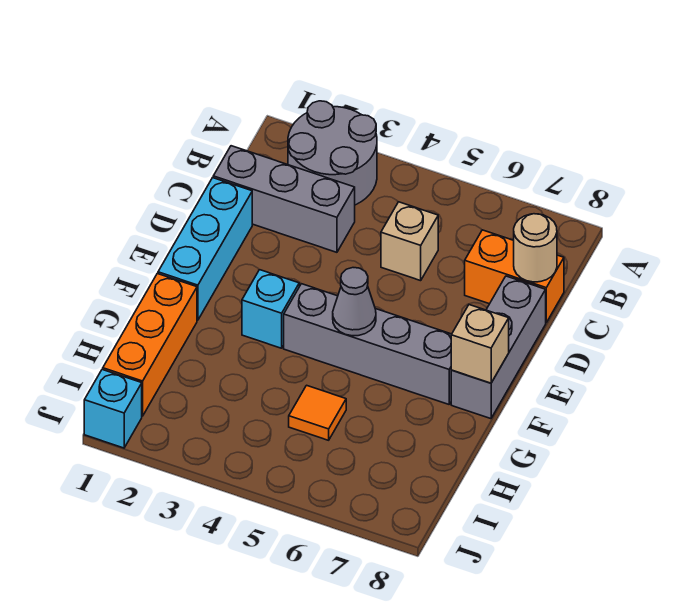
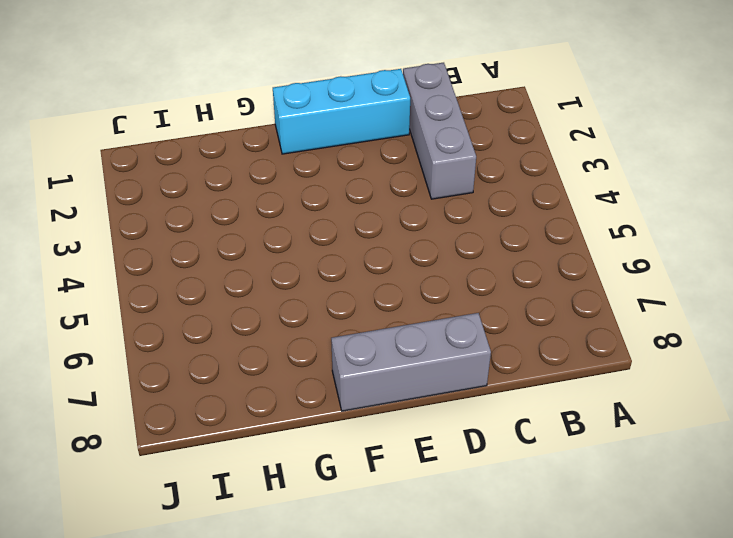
none -> grey round brick A2:B3 level 1
none -> tan brick C5 level 1
none -> orange brick C7:C8 level 1

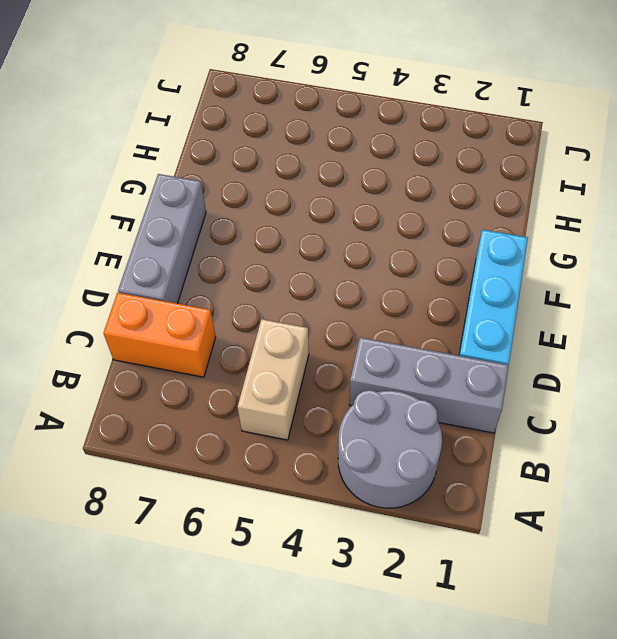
tan brick B5:C5 level 1 -> tan brick C5 level 1
none -> cyan brick F3 level 1
none -> grey brick F4:F7 level 1
none -> orange brick G1:I1 level 1

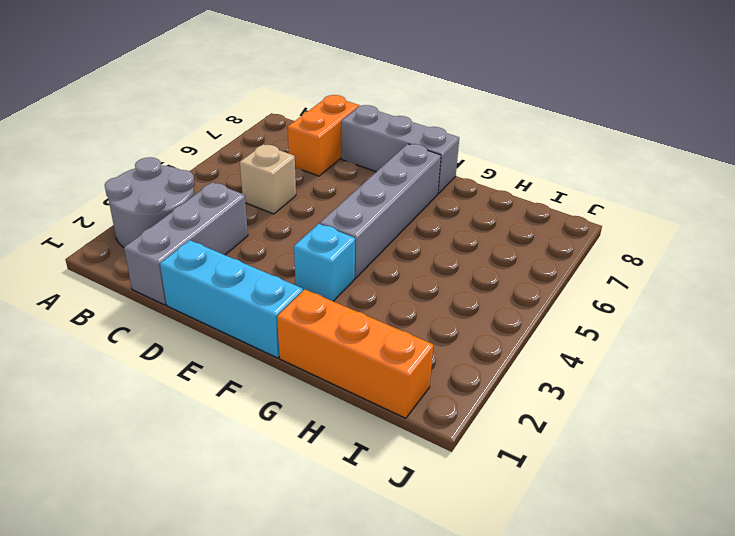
none -> orange tile H5 level 1
none -> cyan brick J1 level 1
none -> tan round brick C8 level 2

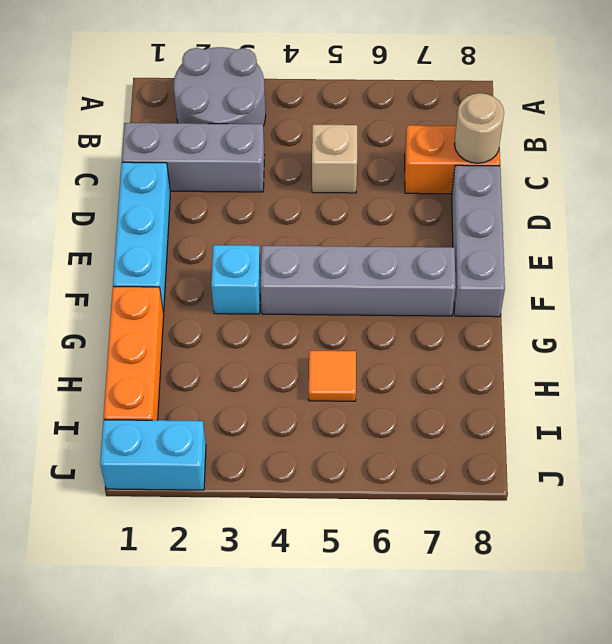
cyan brick J1:J2 level 1 -> cyan brick J1 level 1
none -> grey cone F5 level 2
none -> tan brick F8 level 2

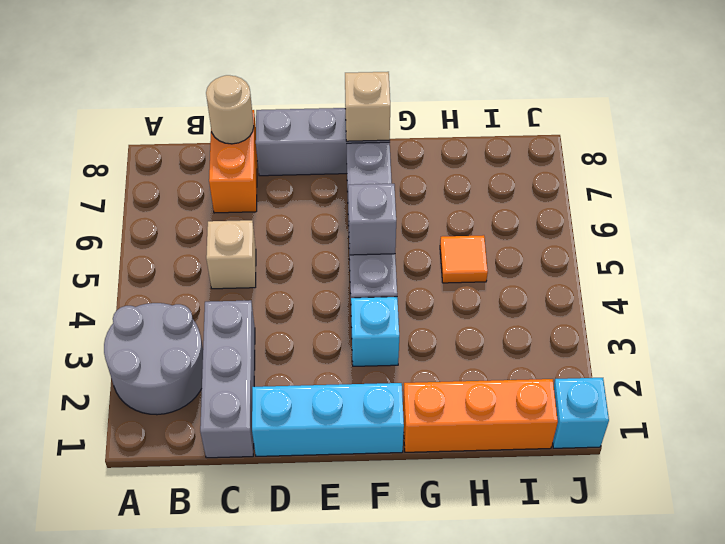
grey brick F5 level 2 -> grey cone F5 level 2

